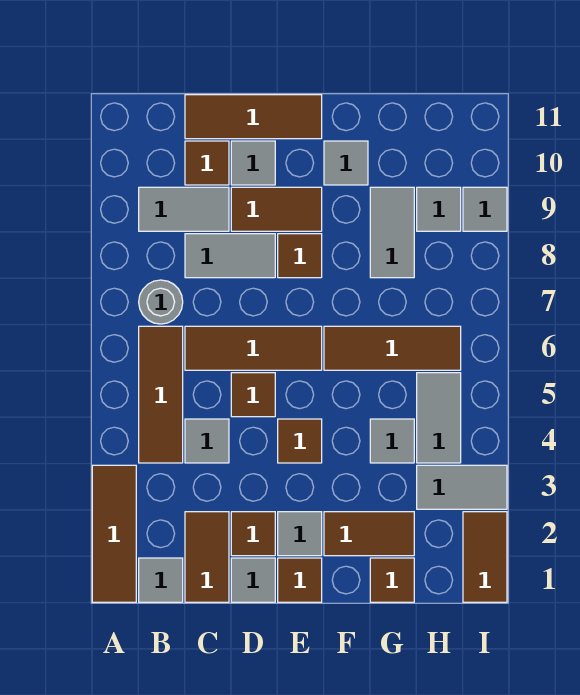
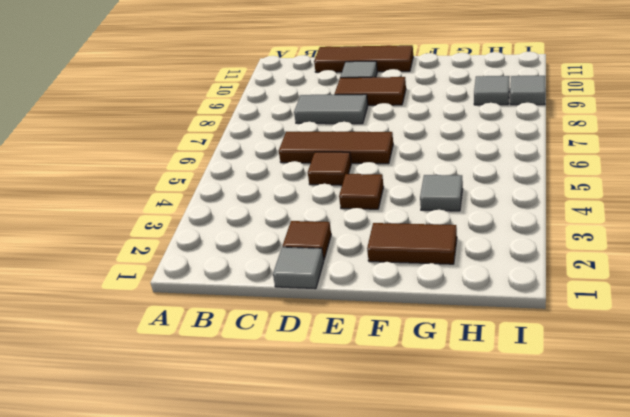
none -> brown tile A1:A3 level 1
none -> grey tile B1 level 1
none -> brown tile B4:B6 level 1
none -> grey round brick B7 level 1

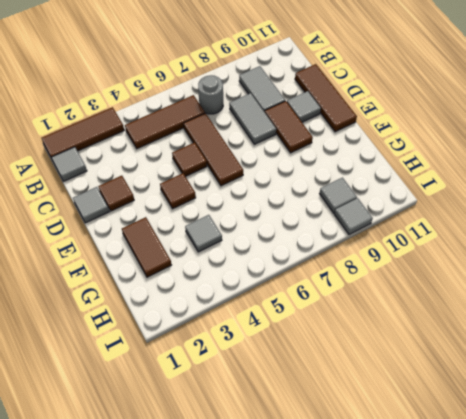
none -> brown tile C1:C2 level 1
none -> grey tile C4 level 1
none -> brown tile C10 level 1
none -> brown tile E1 level 1

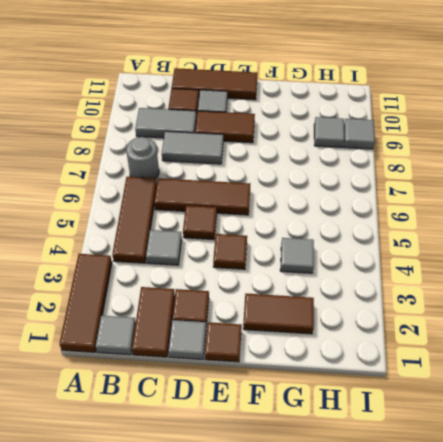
none -> grey tile E2 level 1
none -> brown tile E8 level 1
none -> brown tile F6:H6 level 1
none -> grey tile F10 level 1

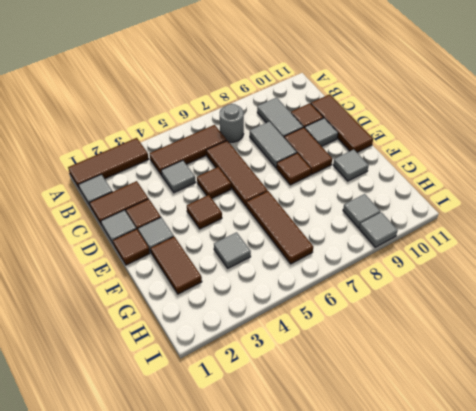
none -> brown tile G1 level 1
none -> grey tile G8:G9 level 1
none -> grey tile H3:I3 level 1
none -> grey tile H4:H5 level 1

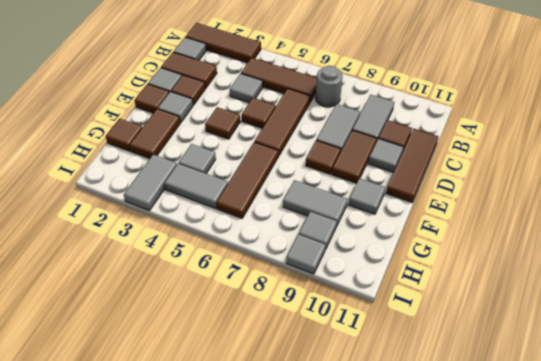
none -> brown tile I1:I2 level 1

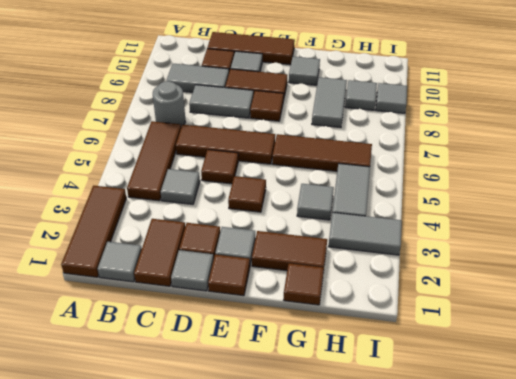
none -> brown tile I1:I2 level 1

